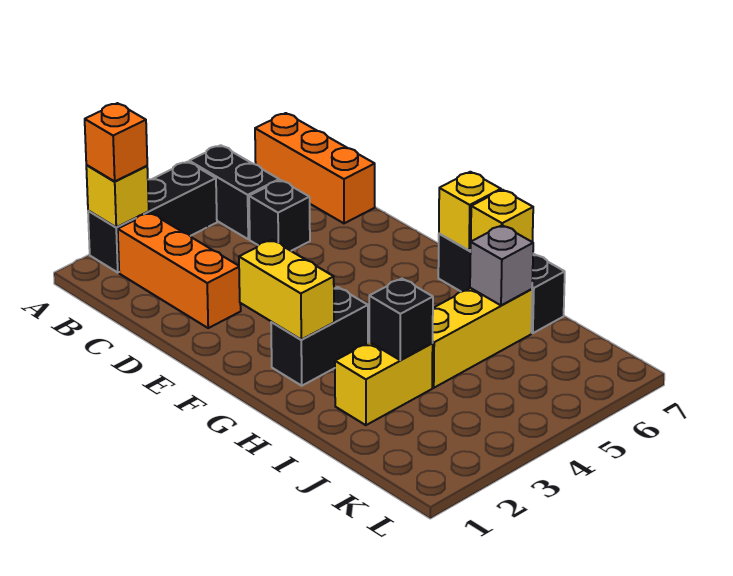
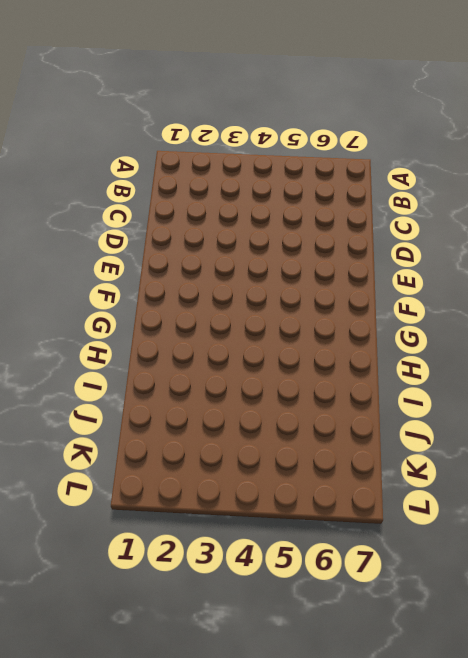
none -> black brick A2:A4 level 1
none -> black brick A5:B5 level 1
none -> orange brick A7:C7 level 1

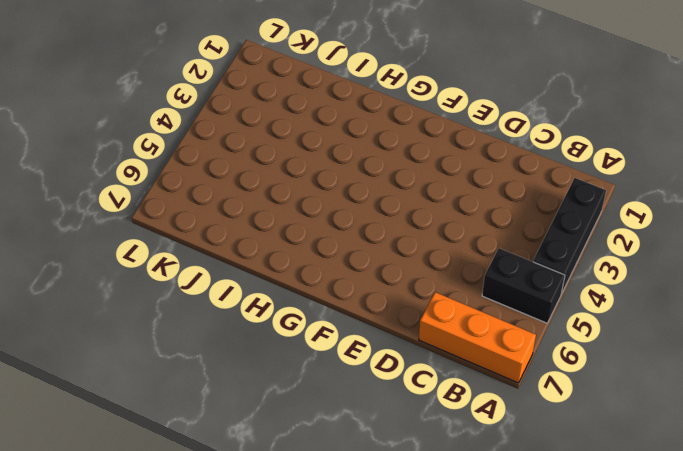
none -> orange brick B2:D2 level 1
none -> black brick C5 level 1
none -> black brick G2:G3 level 1

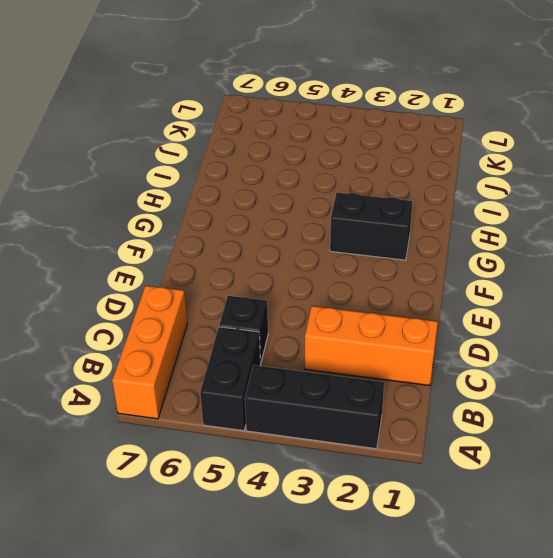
orange brick C1:C3 level 1 -> orange brick B2:D2 level 1
none -> black brick G7:I7 level 1
none -> yellow brick I2:I3 level 1
none -> yellow brick I4:I6 level 1

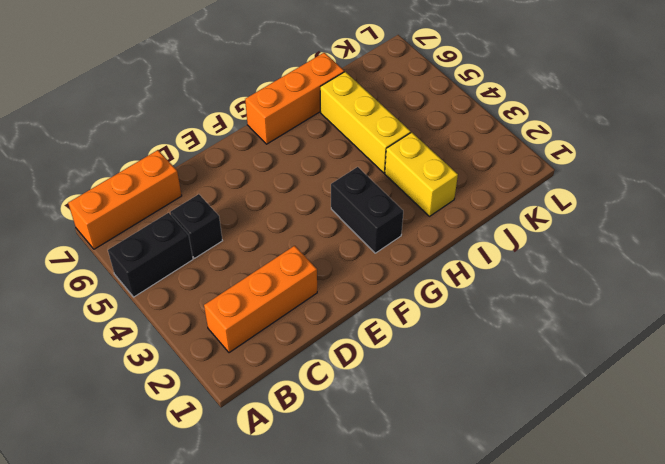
orange brick G7:I7 level 1 -> black brick G7:I7 level 1
none -> black brick A2:A4 level 1
none -> yellow brick A2 level 2
none -> yellow brick F2:G2 level 2

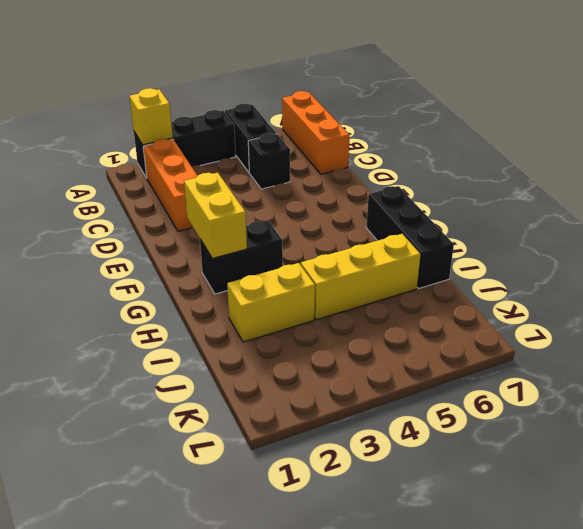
none -> yellow brick G7 level 2
none -> yellow brick H7 level 2
none -> black brick I3 level 2

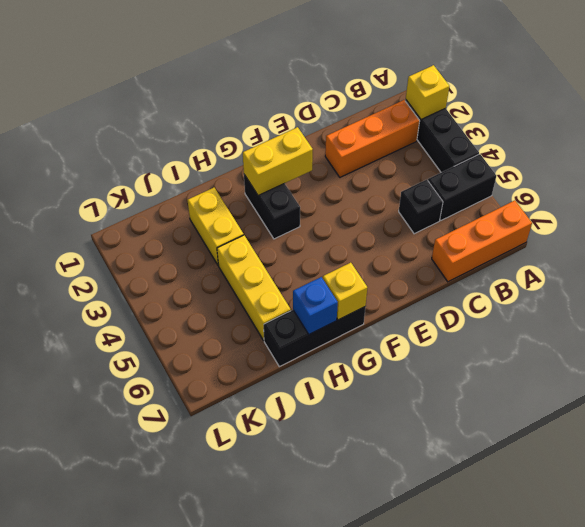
blue brick H7 level 2 -> yellow brick H7 level 2
none -> black brick I3 level 2
none -> grey brick I6 level 2
none -> orange brick A2 level 3

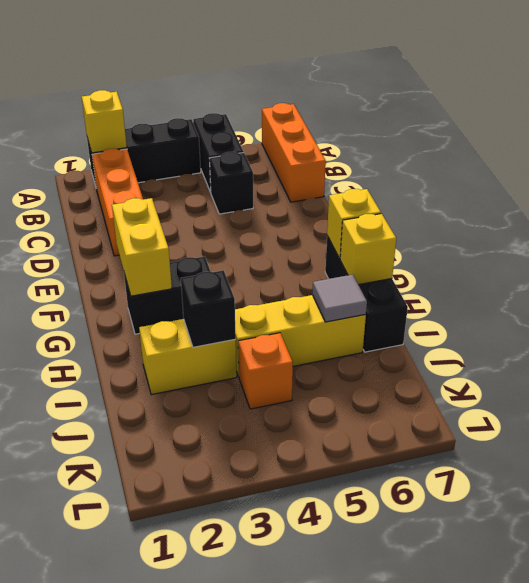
grey tile I6 level 2 -> grey brick I6 level 2
orange brick J4 level 1 -> orange brick A2 level 3

